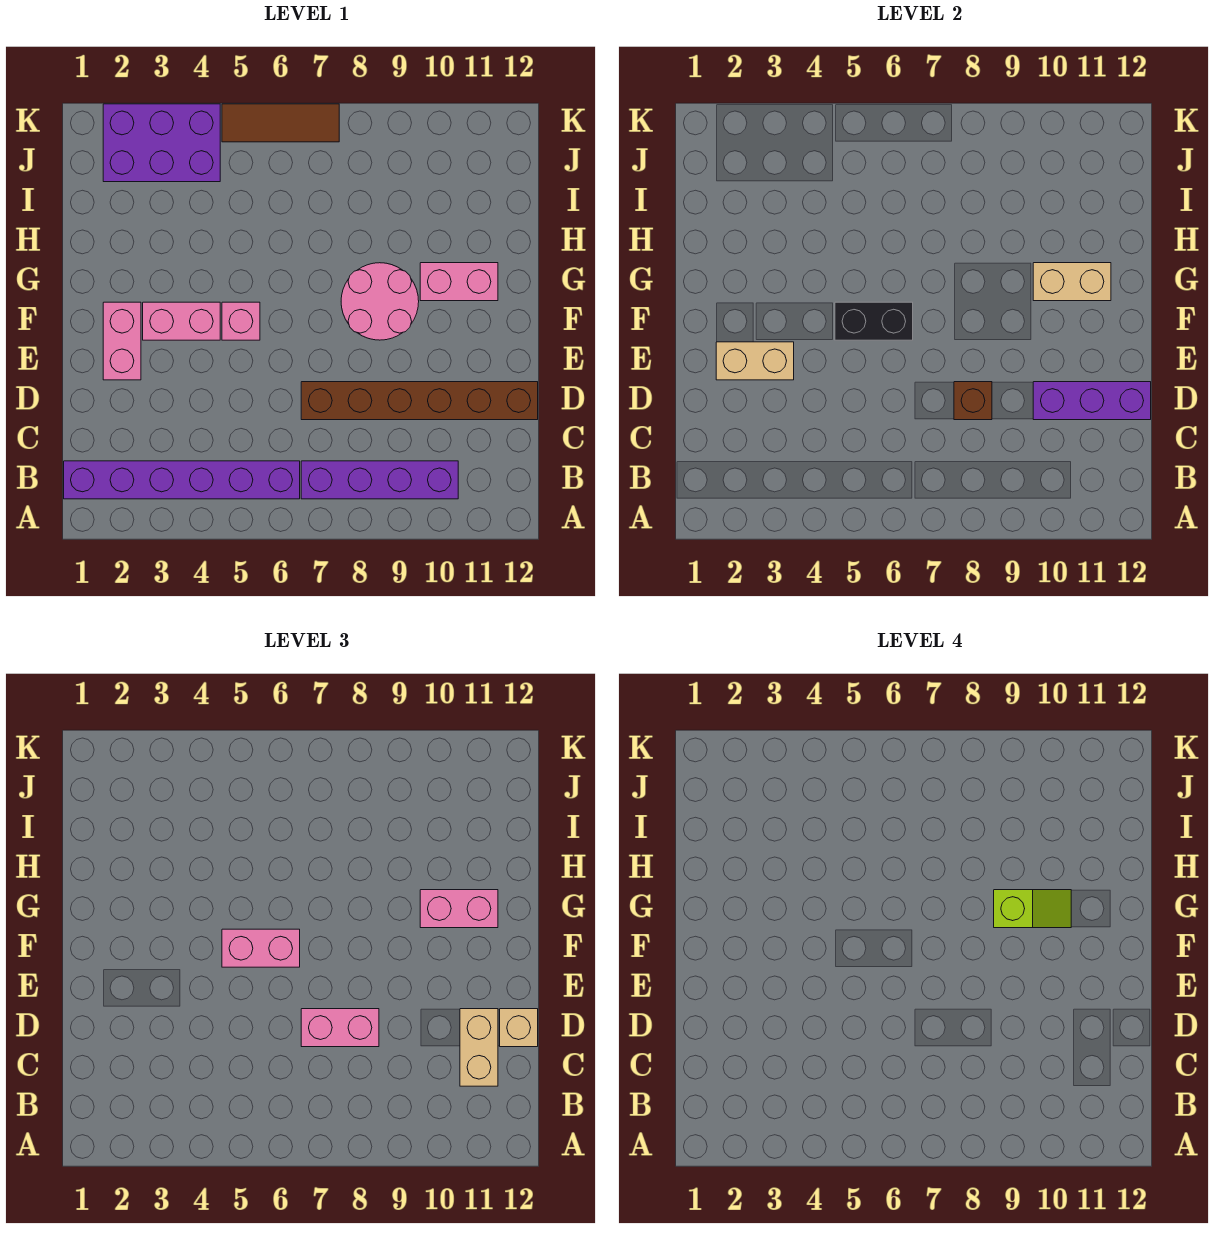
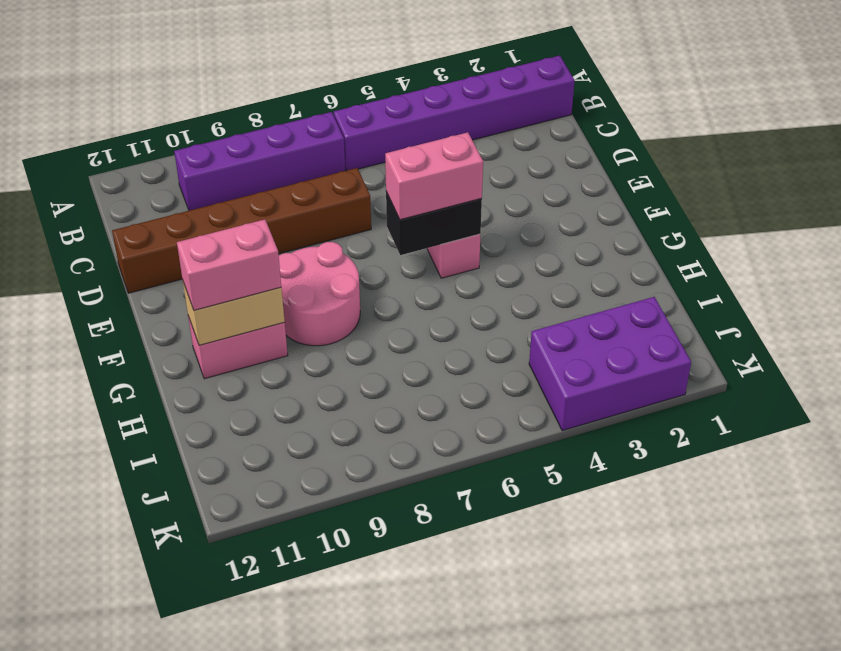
none -> pink brick E2:F2 level 1
none -> pink brick F3:F4 level 1
none -> brown tile K5:K7 level 1

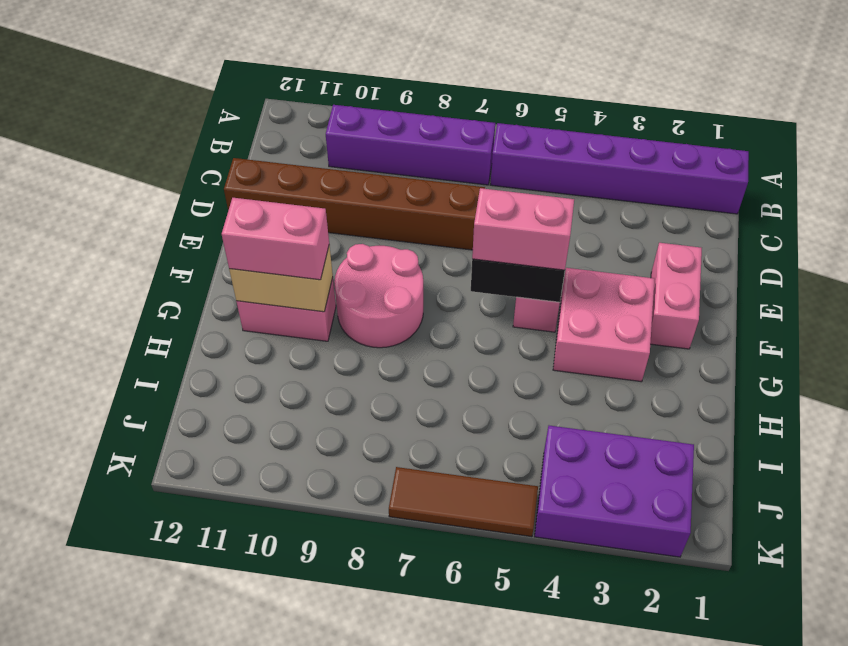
pink brick F3:G4 level 1 -> pink brick F3:F4 level 1
none -> brown brick D8 level 2
none -> purple brick D10:D12 level 2
none -> tan brick E2:E3 level 2

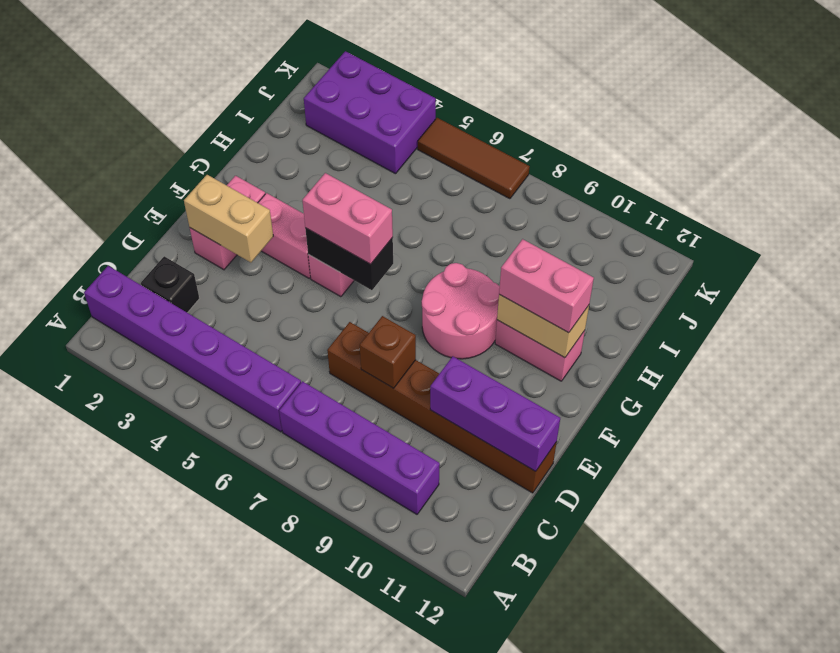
black brick C2 level 1 -> none
none -> tan brick C11:D11 level 3
none -> pink brick D7:D8 level 3
none -> tan brick D12 level 3

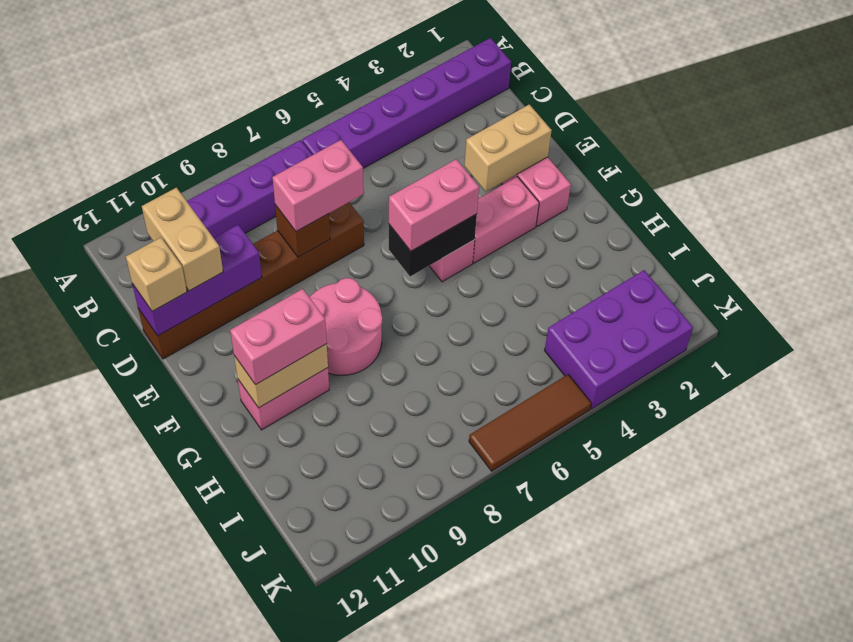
none -> lime slope G9:G10 level 4 top 9

